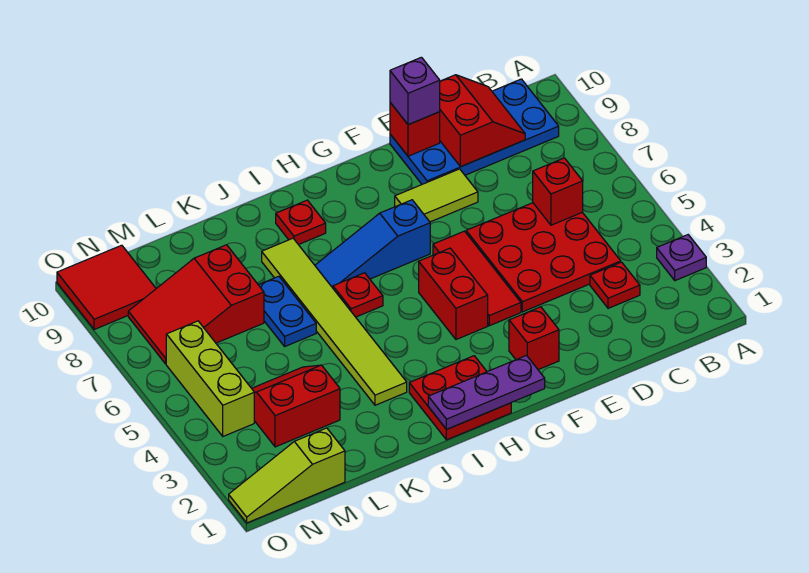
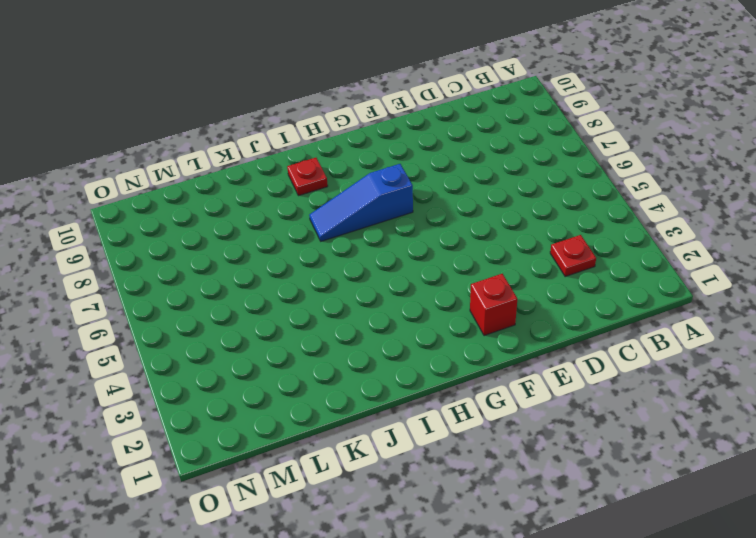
none -> purple plate A3 level 1
none -> blue plate B9:E10 level 1
none -> red plate C4:E6 level 1

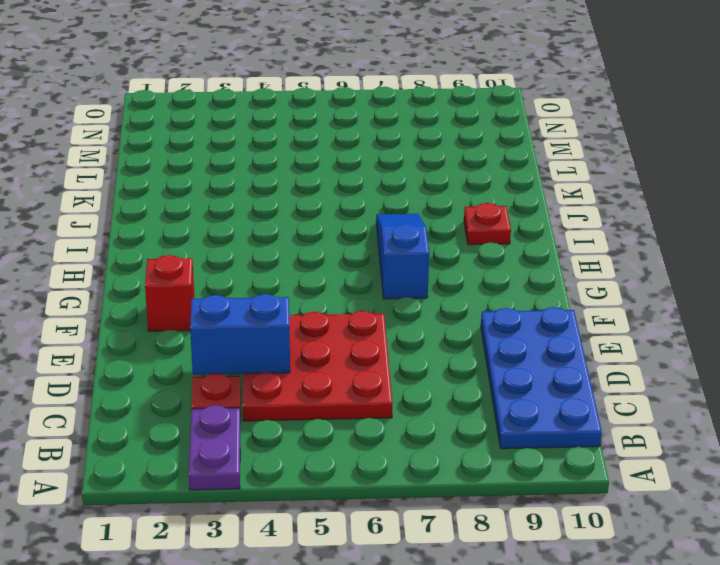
purple plate A3:B3 level 1 -> purple plate A3 level 1
blue brick D3:D4 level 2 -> none
none -> lime tile E8:F8 level 1
none -> red tile F4:F6 level 1
none -> red brick G4:G5 level 1

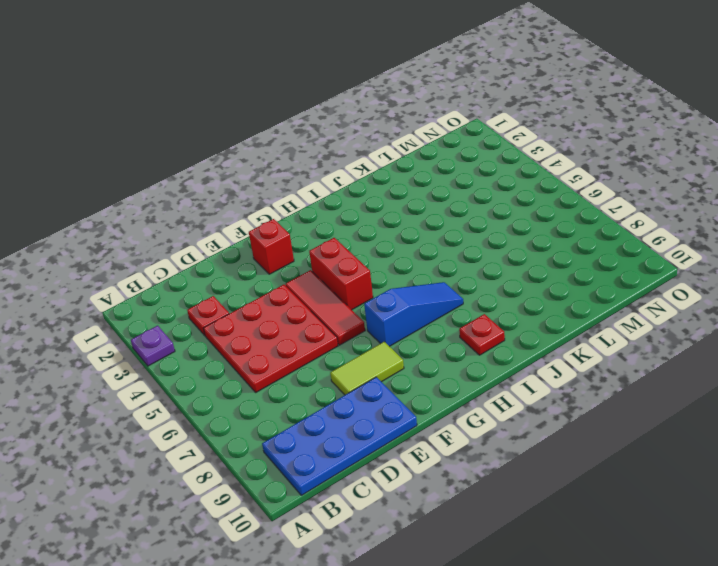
none -> red plate H1:I2 level 1
none -> red plate I6 level 1
none -> lime tile J3:J8 level 1

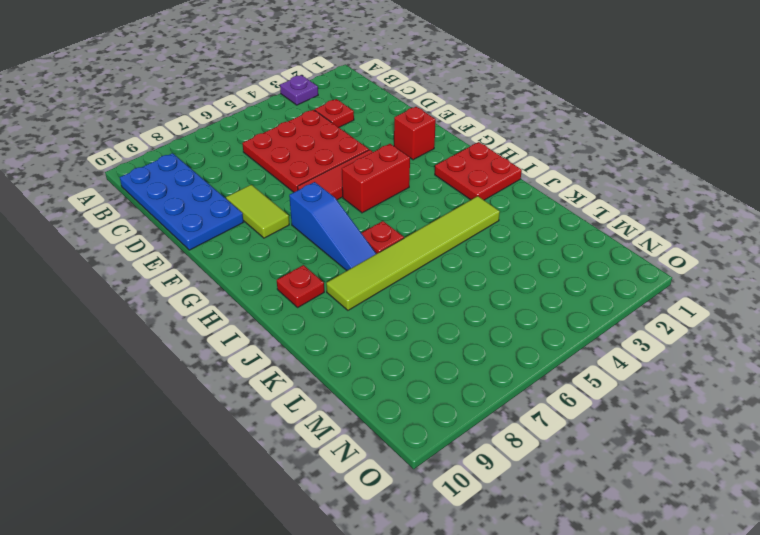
none -> blue plate K6:K7 level 1
none -> red slope L3:M4 level 1 top 3
none -> red slope L7:N8 level 1 top L

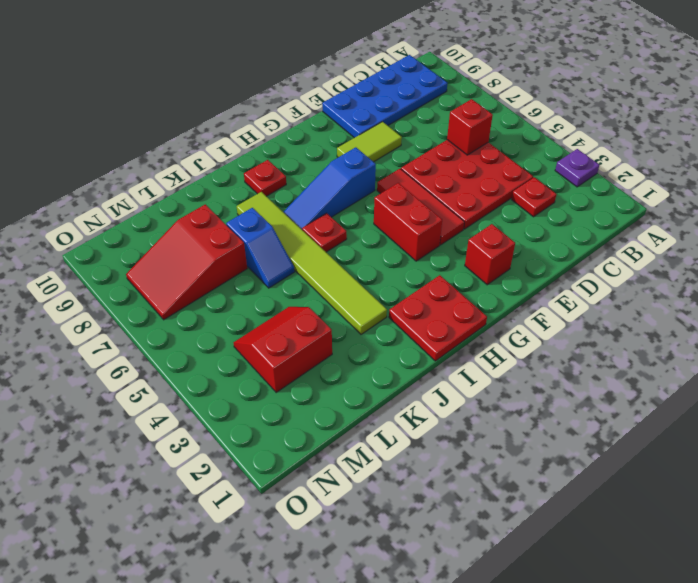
blue slope K6:K7 level 1 top 7 -> blue plate K6:K7 level 1
none -> lime slope M1:O1 level 1 top M
none -> lime brick N4:N6 level 1
none -> red tile N9:O10 level 1

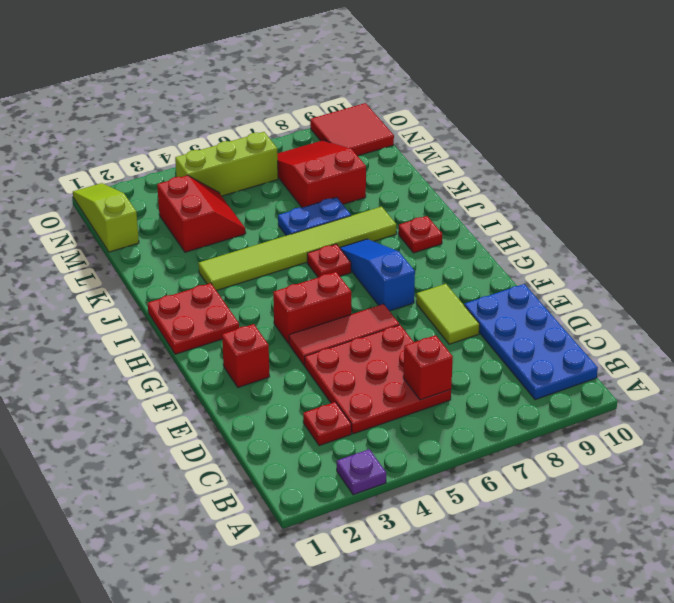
none -> red slope C9:D10 level 2 top D
none -> red brick E10 level 2
none -> purple plate G1:I1 level 2

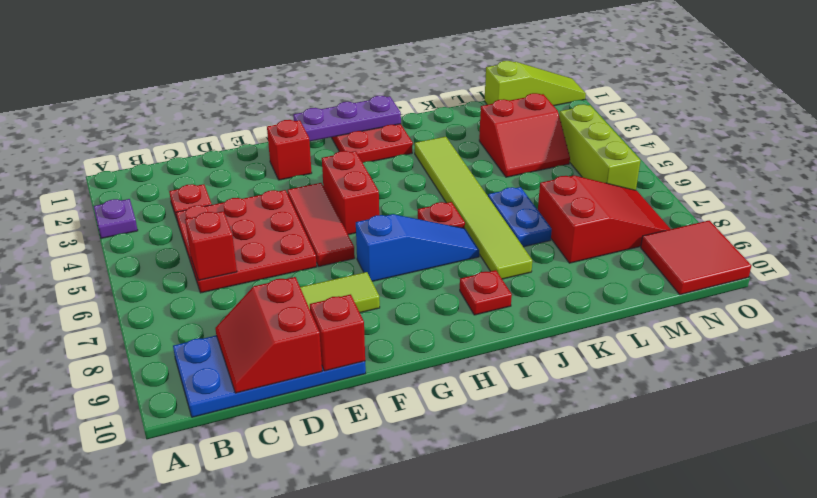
none -> purple brick E10 level 3

